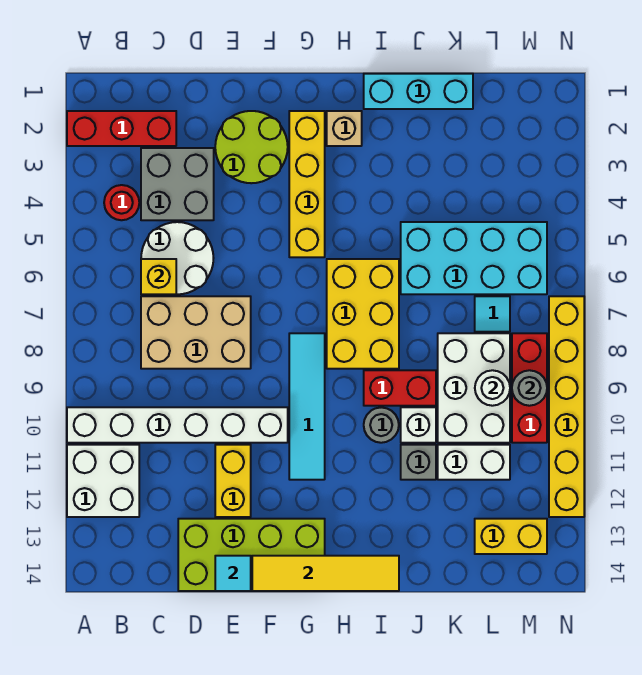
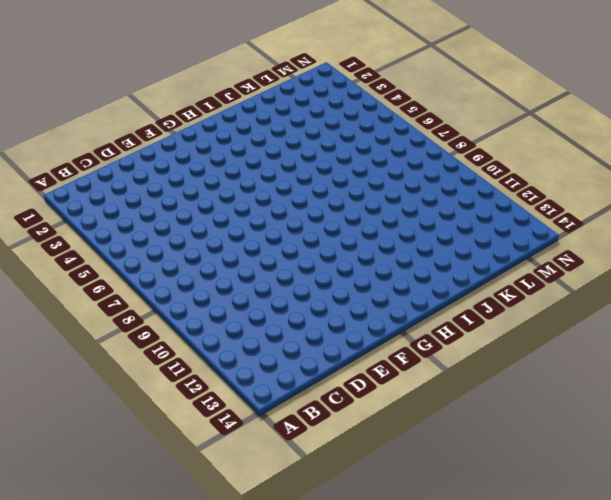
none -> red brick A2:C2 level 1
none -> white brick A10:F10 level 1
none -> white brick A11:B12 level 1
none -> red round brick B4 level 1

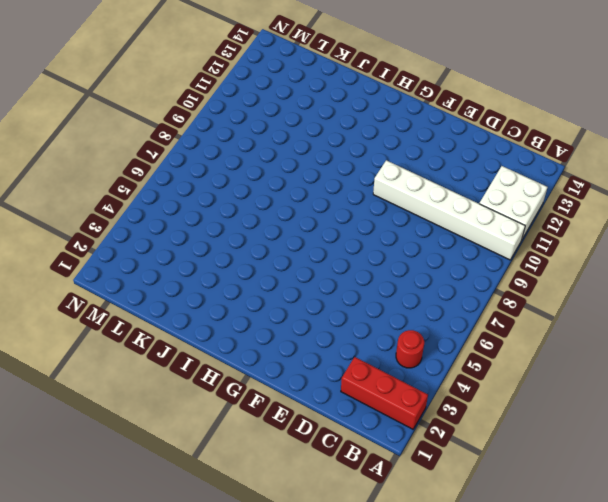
none -> grey brick C3:D4 level 1
none -> white round brick C5:D6 level 1
none -> tan brick C7:E8 level 1
none -> lime brick D13:G14 level 1

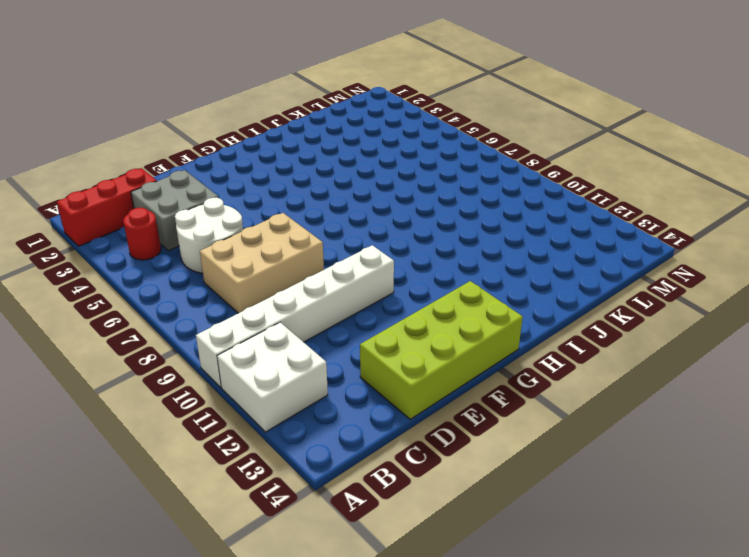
none -> lime round brick E2:F3 level 1
none -> yellow brick E11:E12 level 1
none -> yellow brick G2:G5 level 1
none -> cyan tile G8:G11 level 1

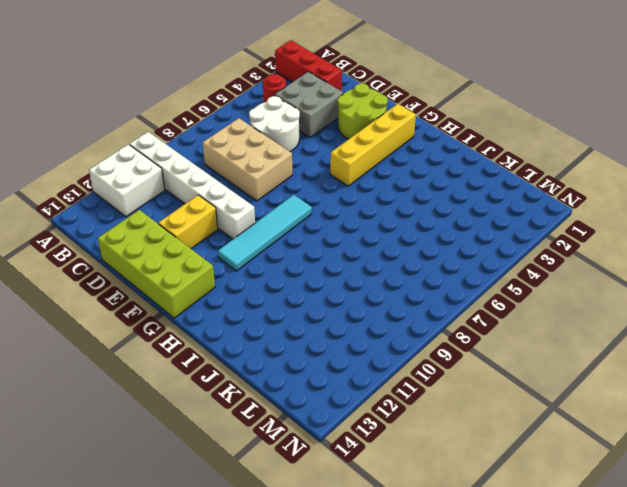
none -> tan brick H2 level 1
none -> yellow brick H6:I8 level 1
none -> cyan brick I1:K1 level 1
none -> red brick I9:J9 level 1

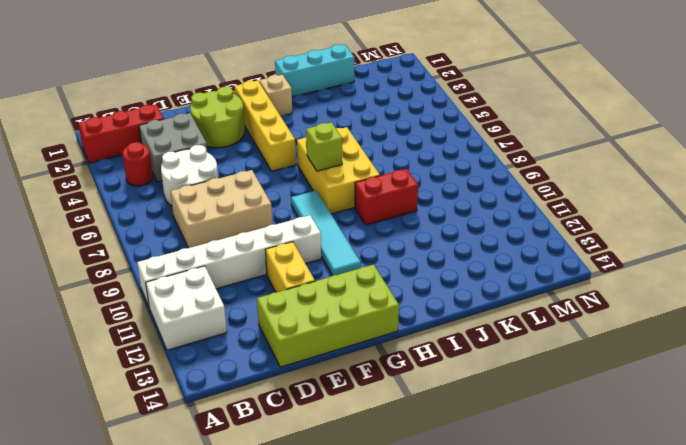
lime brick H7 level 2 -> none
none -> grey round brick I10 level 1
none -> cyan brick J5:M6 level 1
none -> white brick J10 level 1
none -> grey brick J11 level 1

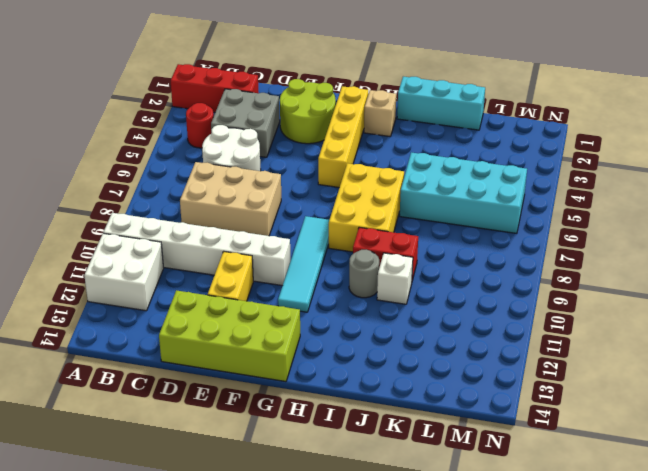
none -> grey brick J11 level 1
none -> white brick K8:L10 level 1
none -> white brick K11:L11 level 1
none -> cyan tile L7 level 1

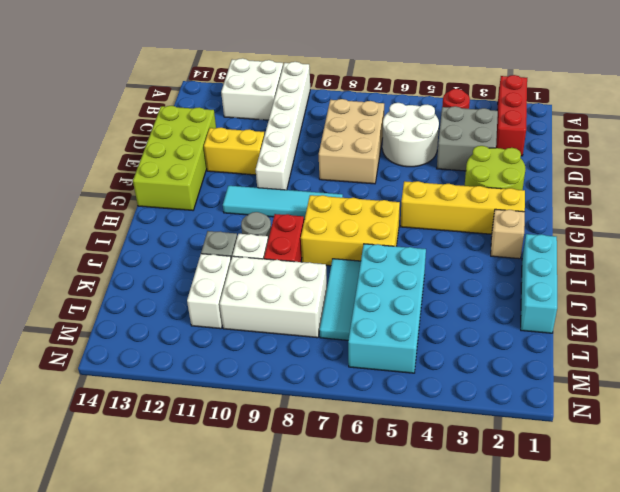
cyan tile J7:L7 level 1 -> cyan tile L7 level 1
none -> yellow brick L13:M13 level 1
none -> red brick M8:M10 level 1
none -> yellow brick N7:N12 level 1
none -> yellow brick C6 level 2

